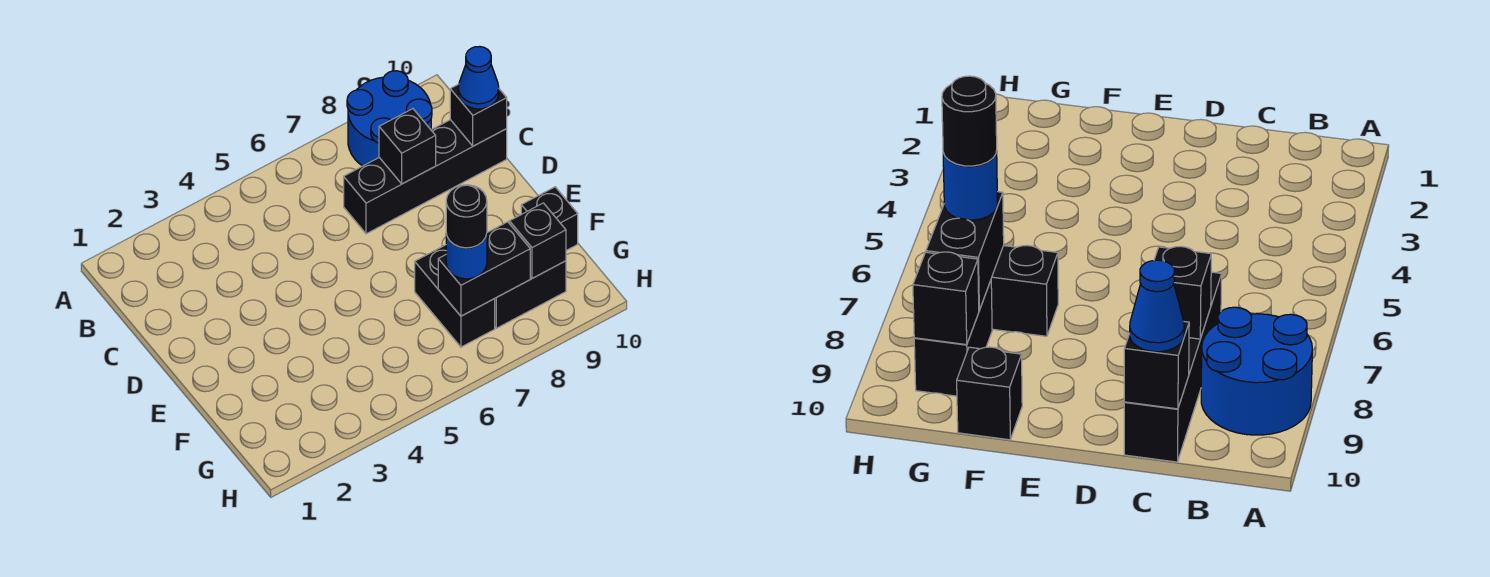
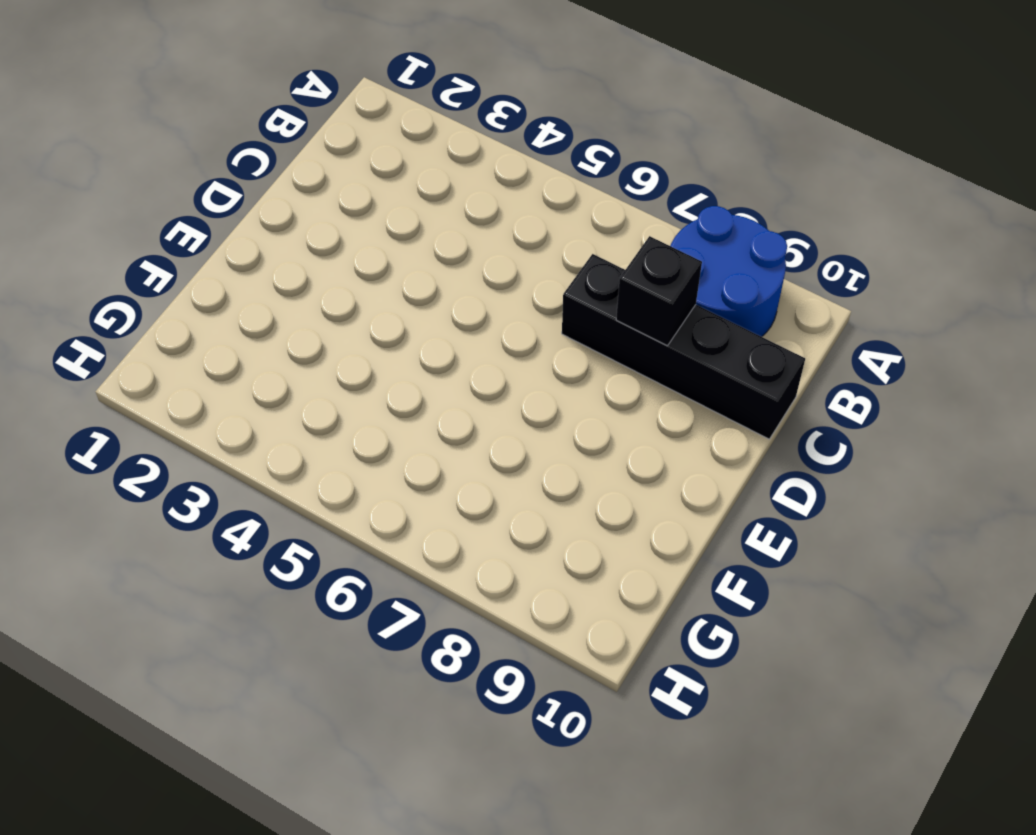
none -> black brick F7:G7 level 1
none -> black brick F10 level 1
none -> black brick G8:G9 level 1

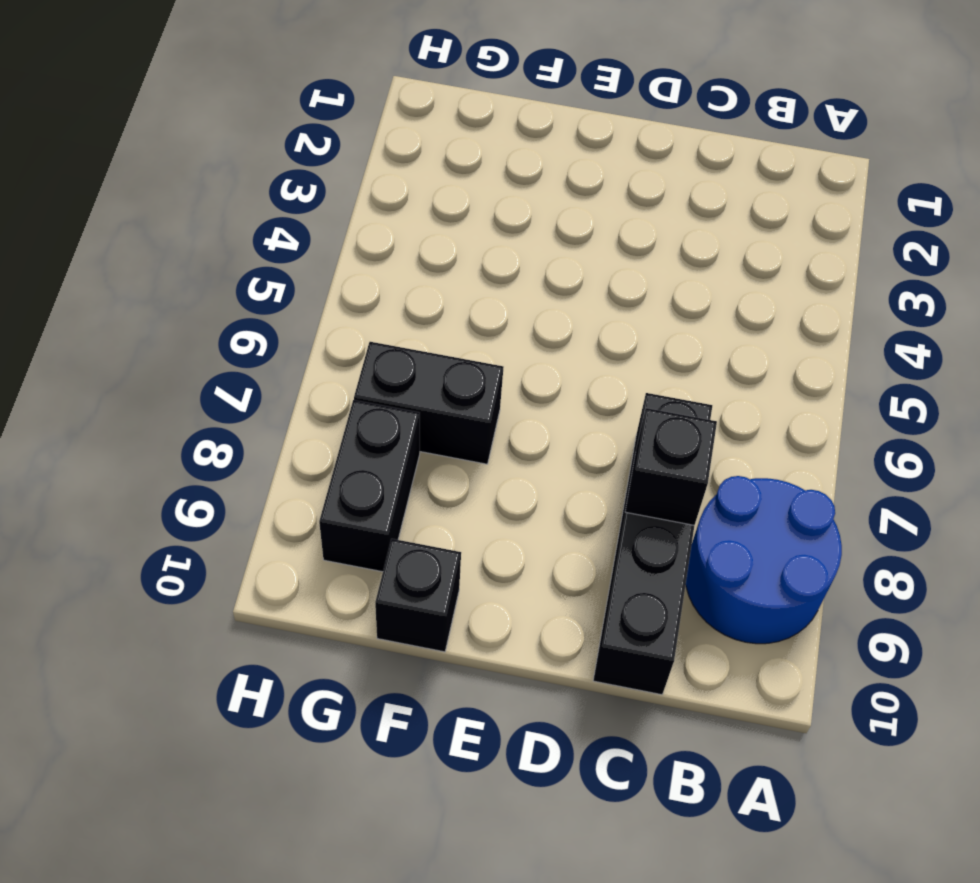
none -> black brick C10 level 2
none -> black brick G7:G8 level 2
none -> black brick G9 level 2

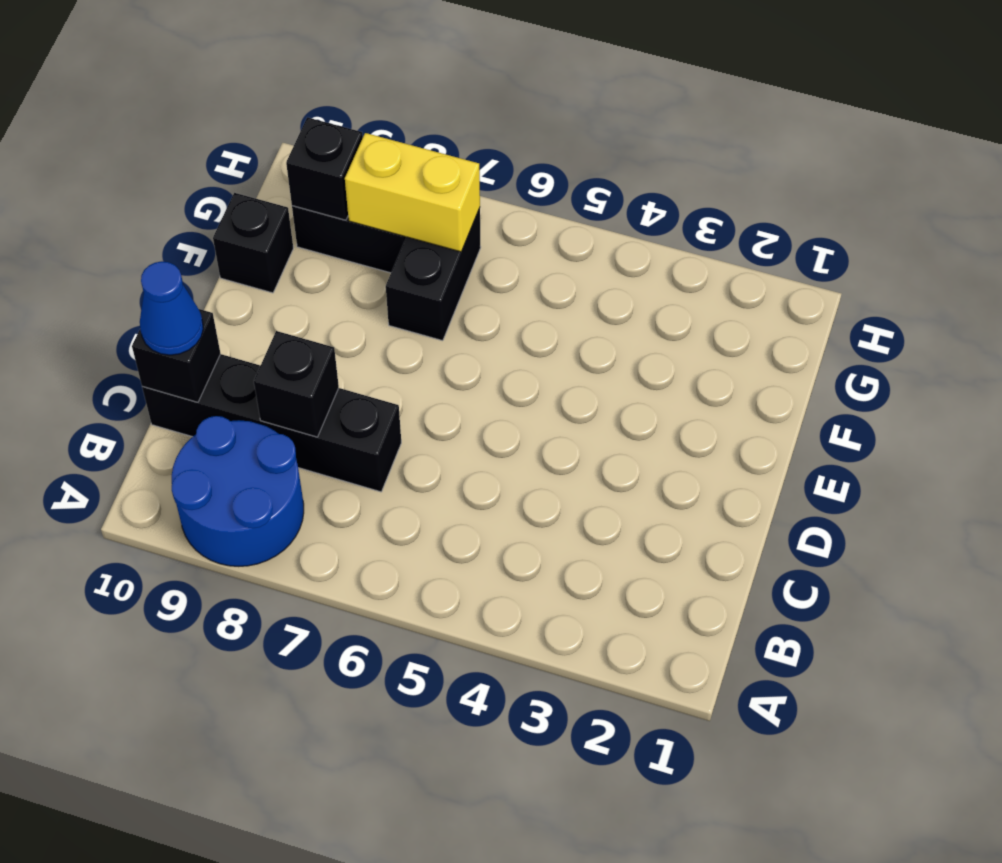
yellow brick G7:G8 level 2 -> black brick G7:G8 level 2
none -> blue round brick G7 level 3
none -> black round brick G7 level 4

